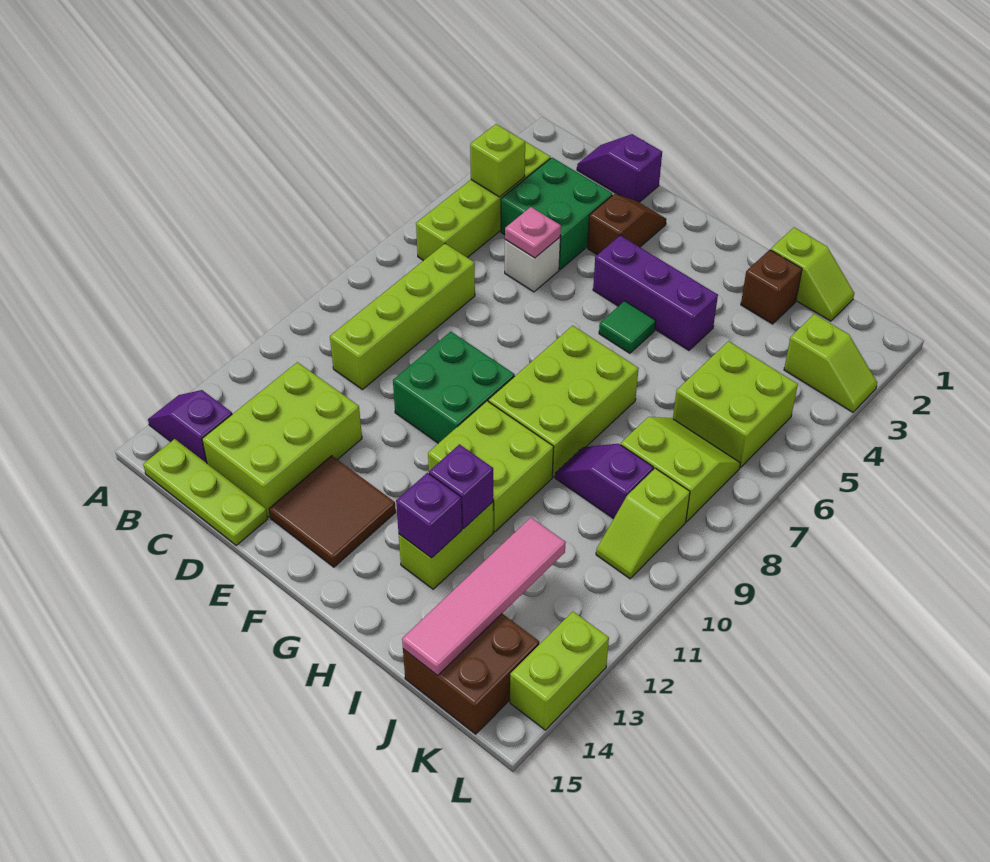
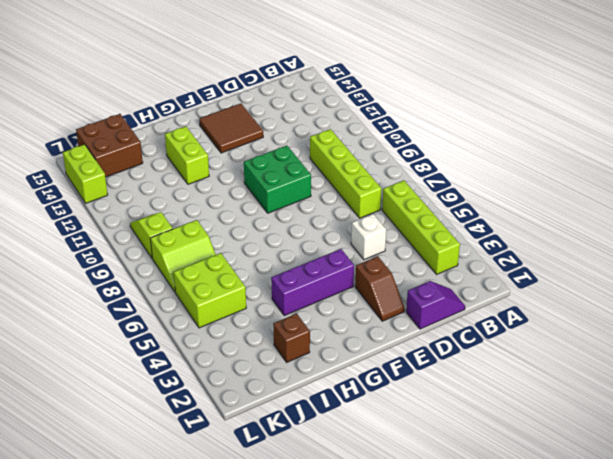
none -> purple slope A14:B14 level 1 top B
none -> lime plate B15:D15 level 1
none -> green brick C3:D4 level 1
none -> lime brick C12:D14 level 1

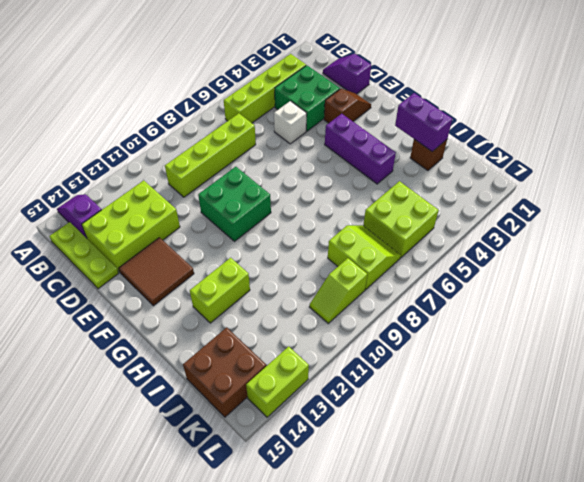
purple brick H2:I2 level 2 -> none
none -> green tile G5 level 1
none -> lime brick G7:H9 level 1
none -> lime brick G10:H11 level 1
none -> lime slope I1:J1 level 1 top I

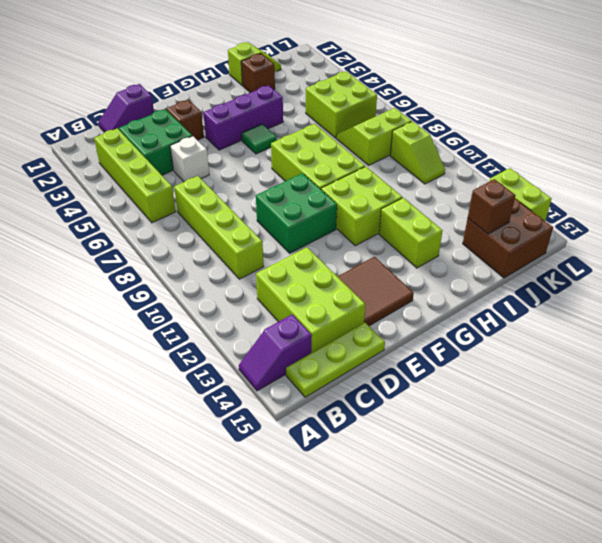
brown brick J14 level 2 -> pink tile J12:J15 level 2
none -> purple slope I9:J9 level 1 top J
none -> lime slope K3:L3 level 1 top K
none -> lime brick B4 level 2
none -> pink plate D5 level 2

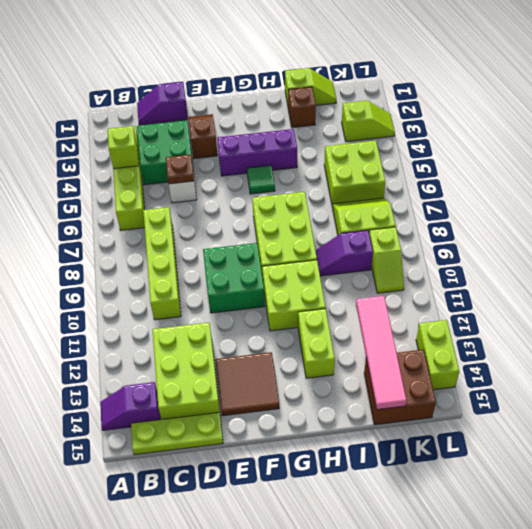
brown plate D5 level 2 -> pink plate D5 level 2
none -> purple brick H12 level 2
none -> purple brick H13 level 2

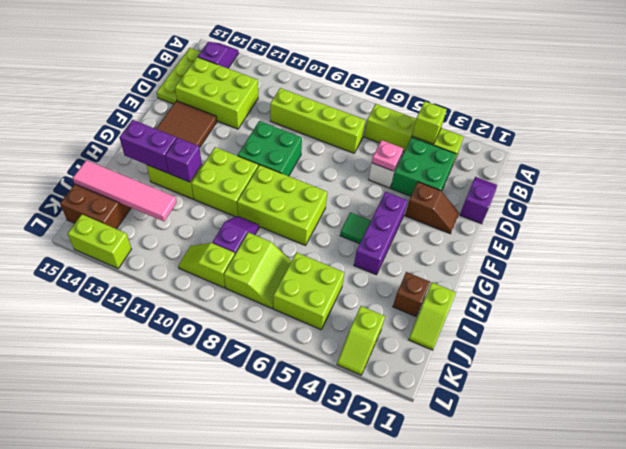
purple brick H13:H14 level 2 -> purple brick H13 level 2

